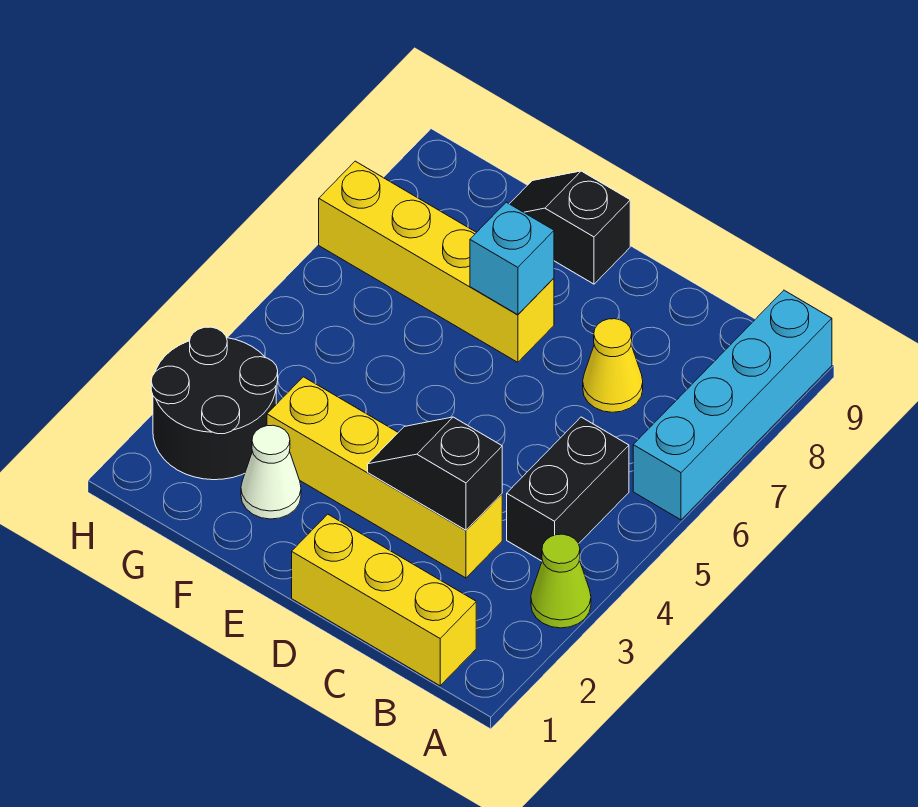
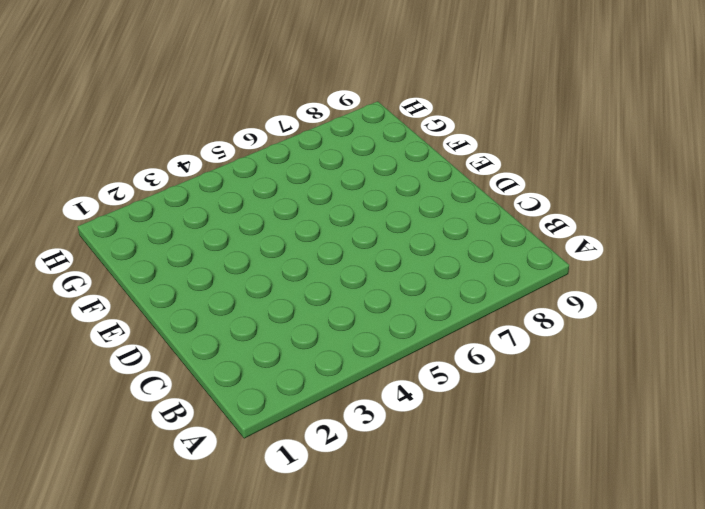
none -> lime cone A3 level 1
none -> cyan brick A6:A9 level 1
none -> yellow brick B1:D1 level 1

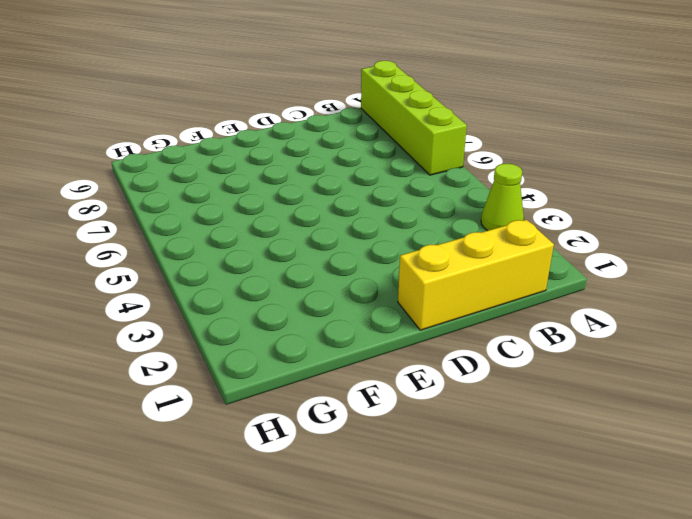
lime brick A6:A9 level 1 -> cyan brick A6:A9 level 1
none -> black brick B4:B5 level 1
none -> yellow brick C3:F3 level 1
none -> yellow cone C7 level 1

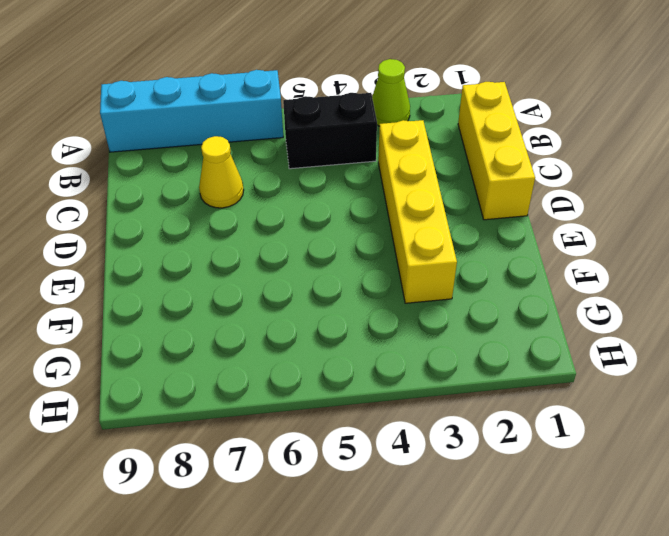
none -> yellow brick E7:H7 level 1
none -> black slope E9:F9 level 1 top E
none -> white cone F2 level 1

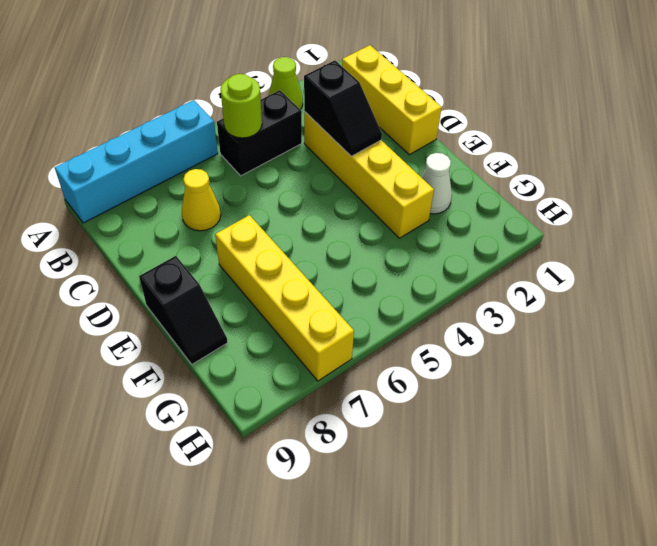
lime round brick B5 level 2 -> none
none -> black round brick G2:H3 level 1
none -> cyan brick E7 level 2

